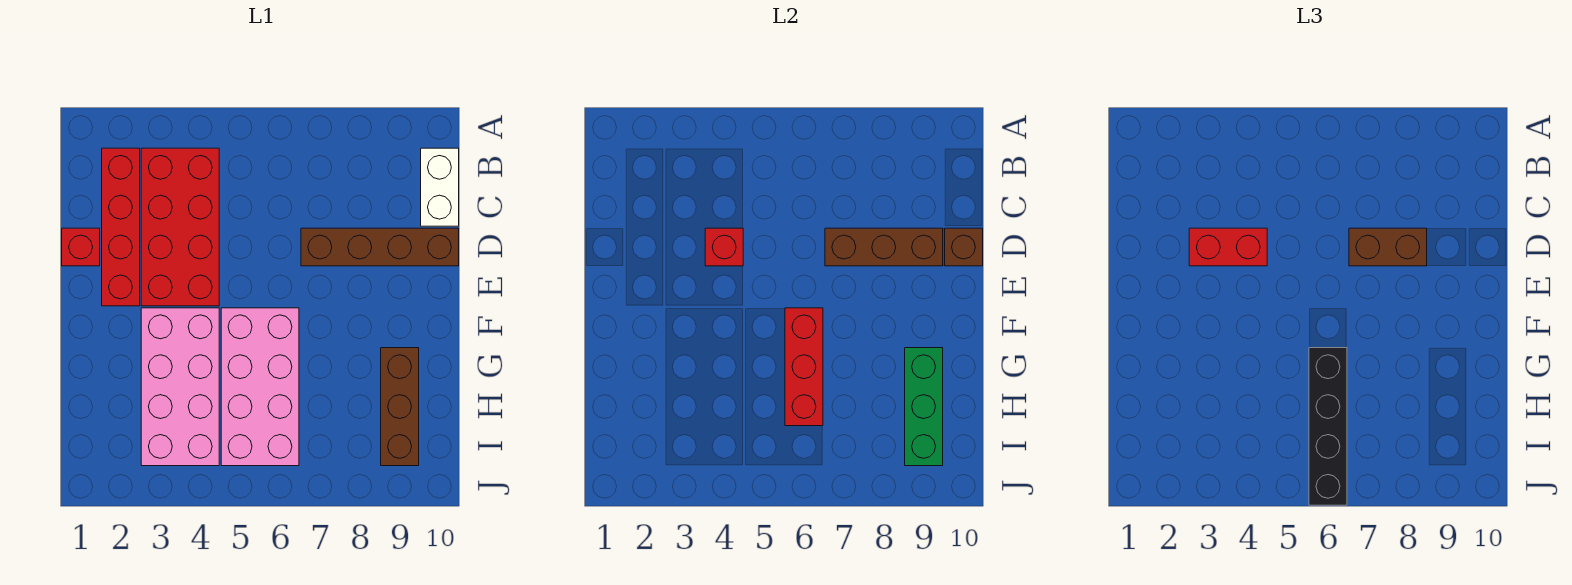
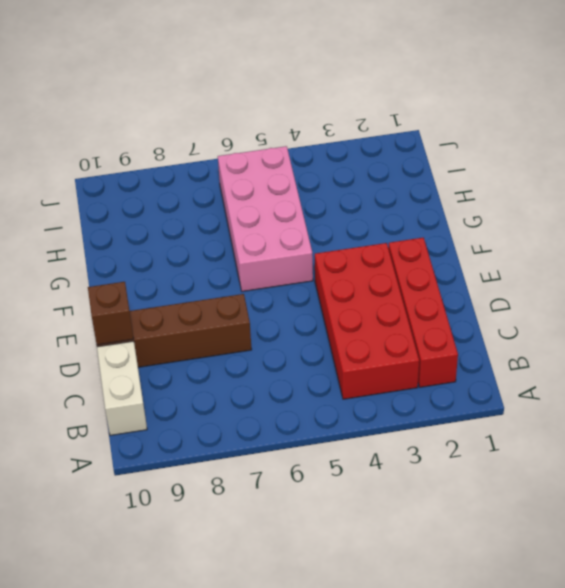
none -> red brick D1 level 1
none -> pink brick F3:I4 level 1
none -> brown brick G9:I9 level 1

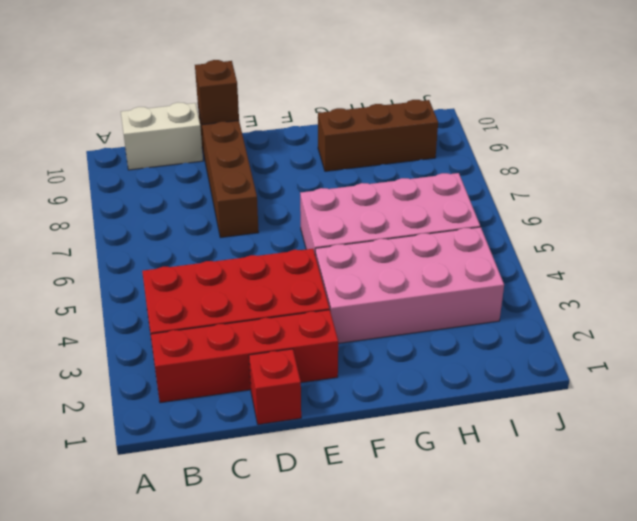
none -> red brick D4 level 2
none -> brown brick D7:D9 level 2
none -> red brick F6:H6 level 2

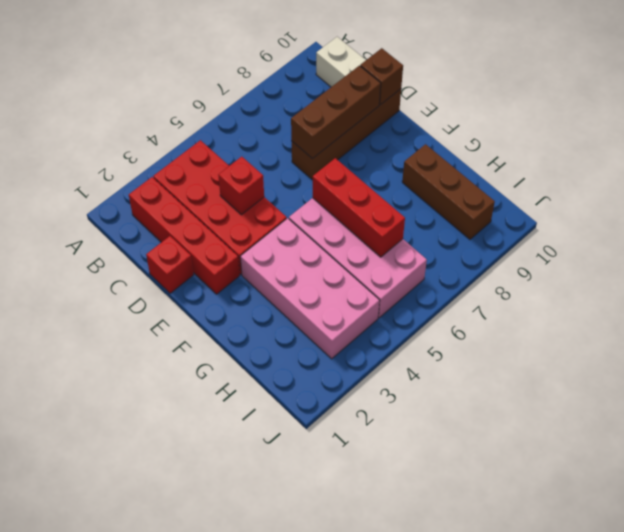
none -> green brick G9:I9 level 2
none -> red brick D3:D4 level 3
none -> brown brick D7:D8 level 3

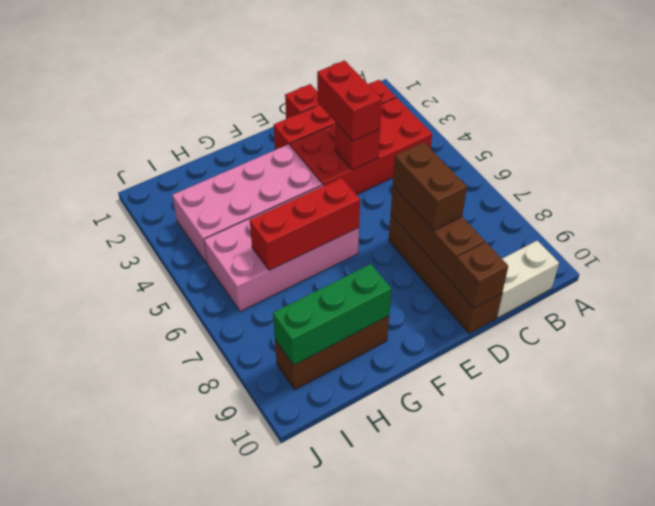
none -> black brick G6:J6 level 3

